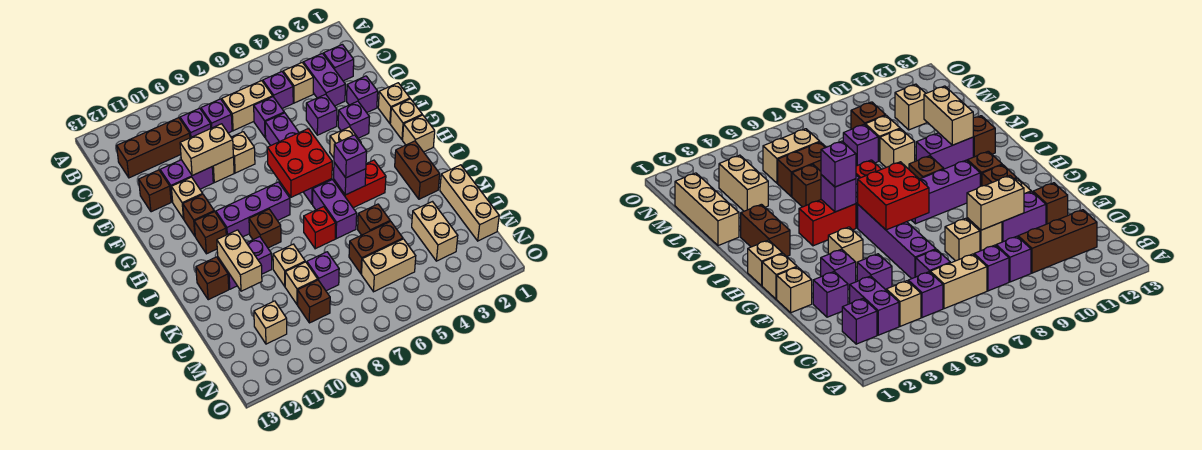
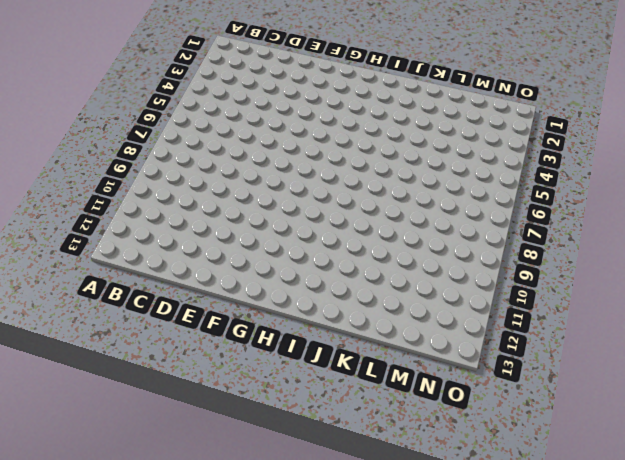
none -> purple brick C2 level 1
none -> purple brick C3:D3 level 1
none -> tan brick C4 level 1
none -> purple brick C5 level 1

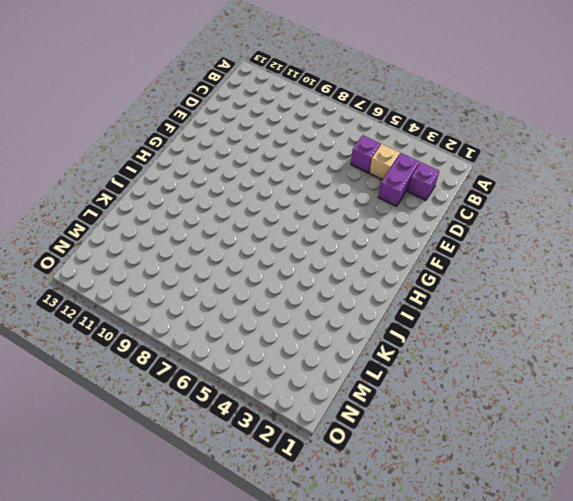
none -> tan brick C6:C7 level 1
none -> purple brick C8 level 1
none -> purple brick C9 level 1
none -> brown brick C10:C12 level 1

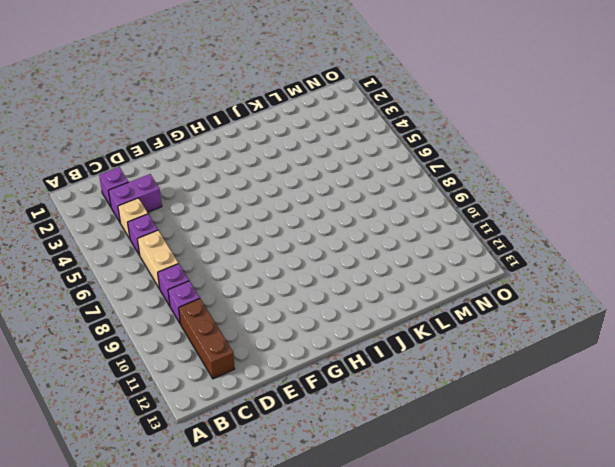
none -> purple brick D6 level 1
none -> purple brick E2 level 1
none -> purple brick E4 level 1
none -> purple brick E6:H6 level 1

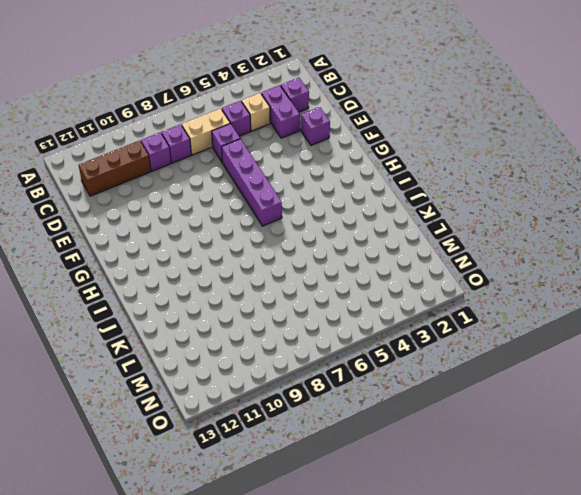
none -> purple brick E4 level 1
none -> tan brick E8 level 1
none -> tan brick E9 level 1
none -> purple brick E10:E11 level 1

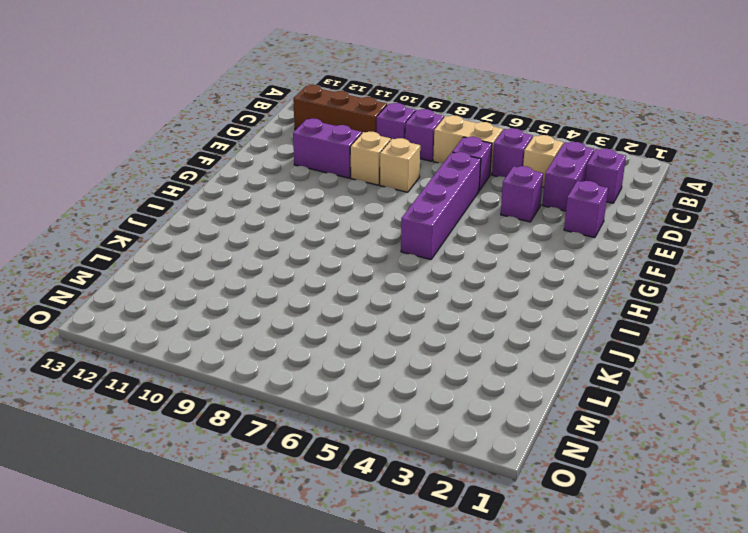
none -> brown brick E12 level 1
none -> tan brick F1 level 1
none -> purple brick F3 level 1
none -> tan brick F11 level 1

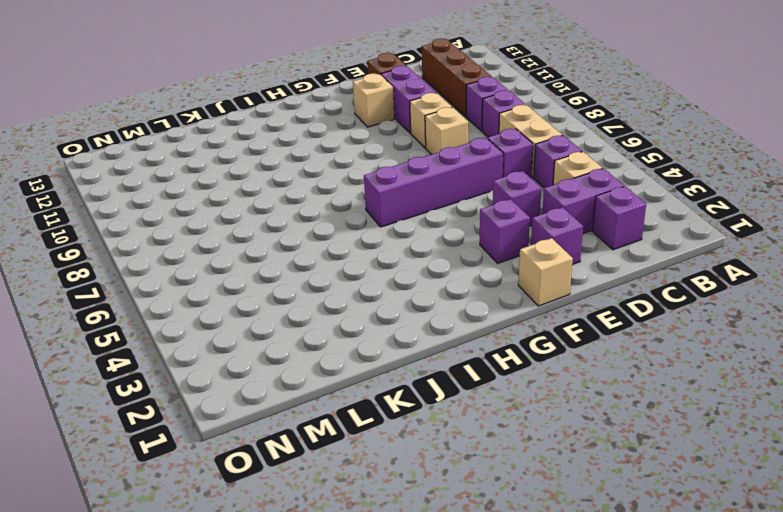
none -> tan brick G1 level 1
none -> tan brick G4 level 1
none -> brown brick G11 level 1
none -> tan brick H1 level 1

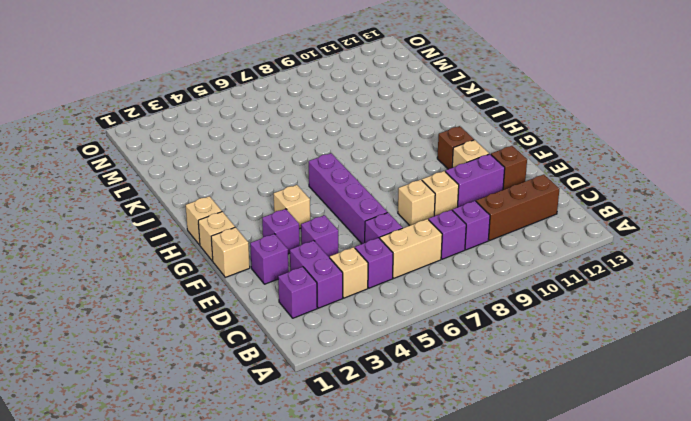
none -> purple brick H8:H10 level 1
none -> brown brick H11 level 1
none -> brown brick I2:J2 level 1
none -> red brick I4:I5 level 1

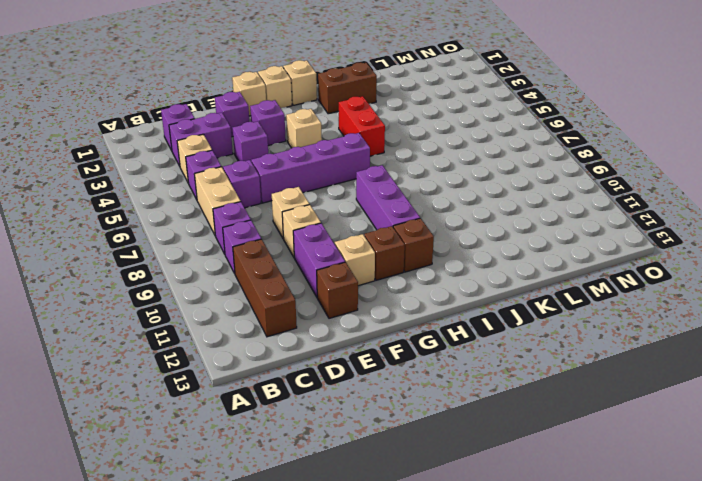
none -> purple brick I6:J6 level 1
none -> brown brick I9 level 1
none -> red brick J7 level 1
none -> purple brick J10:J11 level 1

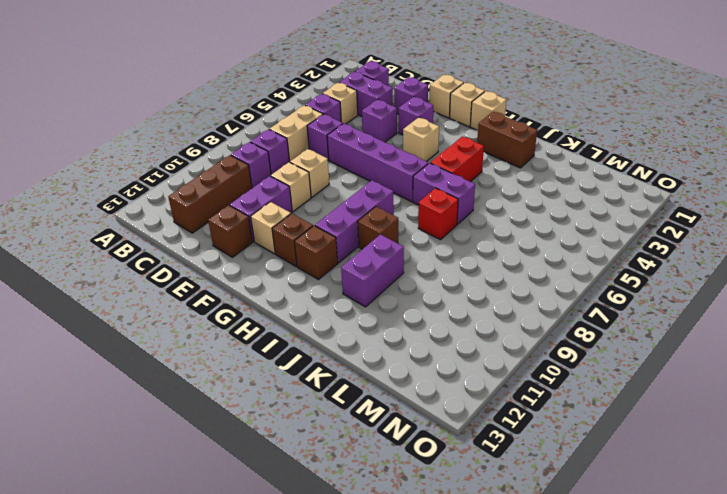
none -> brown brick J12 level 1
none -> tan brick K1:M1 level 1
none -> brown brick K5 level 1
none -> tan brick K9 level 1

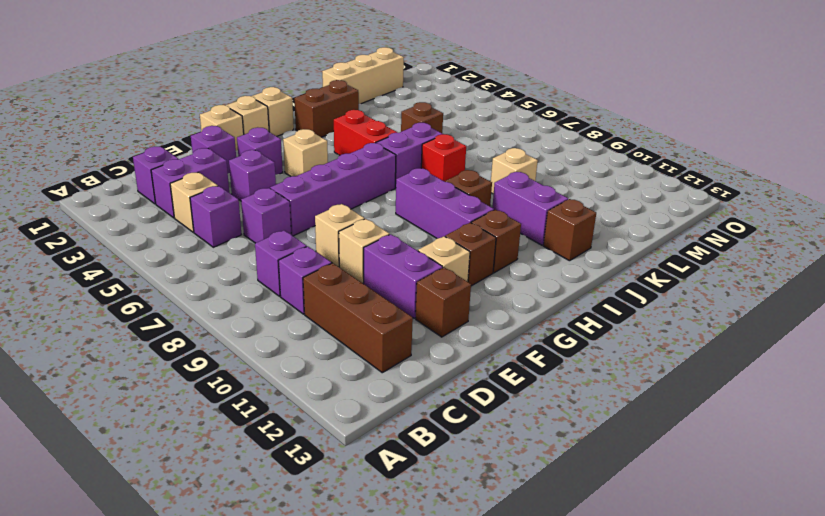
none -> tan brick C6:C7 level 1
none -> tan brick L3:M3 level 1
none -> brown brick L5:L6 level 1
none -> purple brick L8 level 1

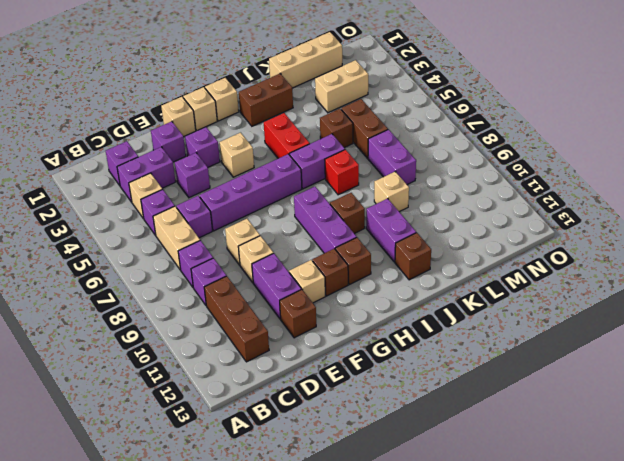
purple brick L7:L8 level 1 -> purple brick L8 level 1
none -> tan brick L9 level 1
none -> tan brick M5:M6 level 1
none -> brown brick M9 level 1
none -> tan brick M11 level 1

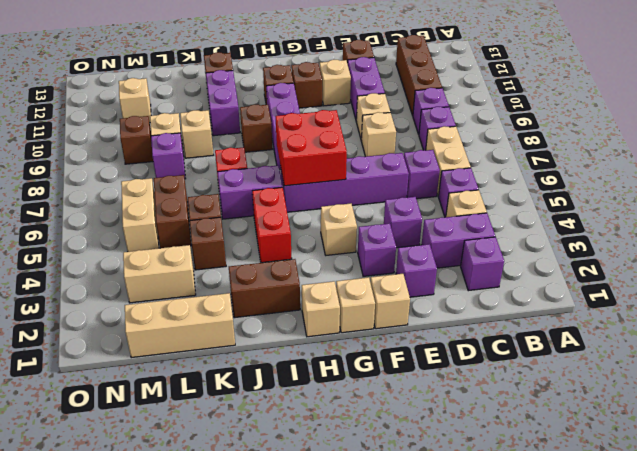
brown brick K4 level 1 -> none
none -> tan brick E9:E10 level 2
none -> purple brick I5 level 2
none -> tan brick J11:K11 level 2
none -> purple brick I5 level 3

